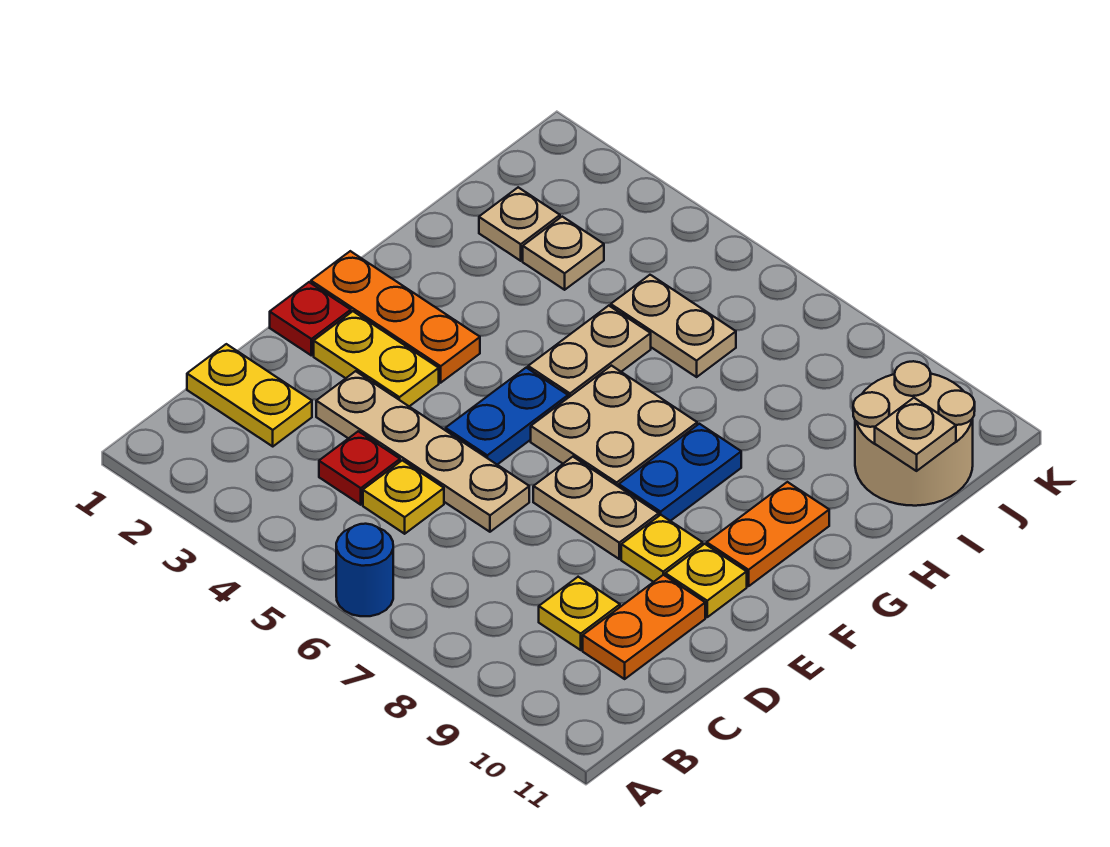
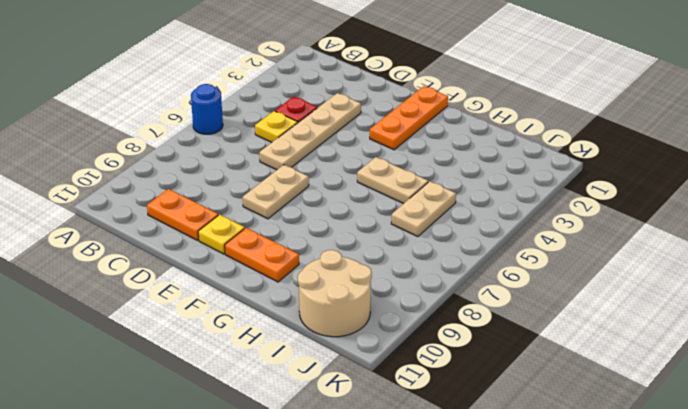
none -> yellow plate C1:C2 level 1
none -> yellow plate C9 level 1
none -> red plate E1 level 1

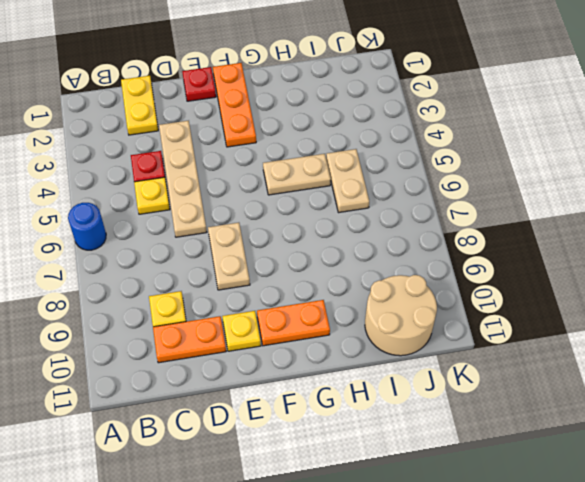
none -> yellow plate E2:E3 level 1
none -> blue plate E5:F5 level 1
none -> yellow plate E9 level 1

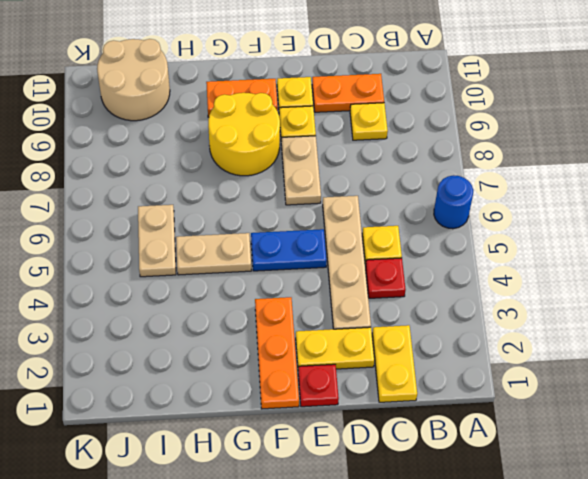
yellow plate D2:E2 level 1 -> yellow plate E2:E3 level 1
yellow round brick F8:G9 level 1 -> blue plate F8:G8 level 1
none -> tan plate F6:G7 level 1
none -> tan plate I2 level 1
none -> tan plate I3 level 1

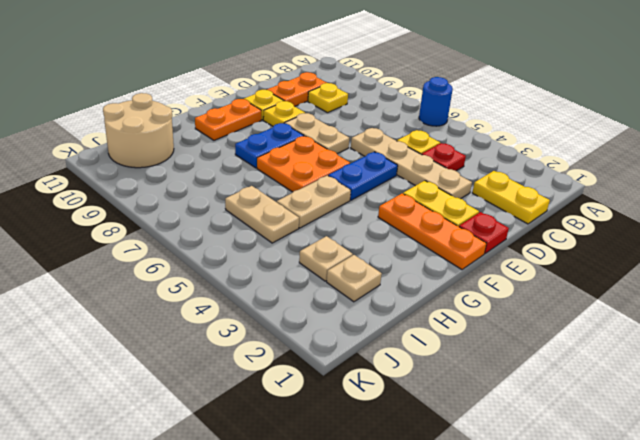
orange plate F6:G7 level 1 -> tan plate F6:G7 level 1
none -> tan plate I11 level 2

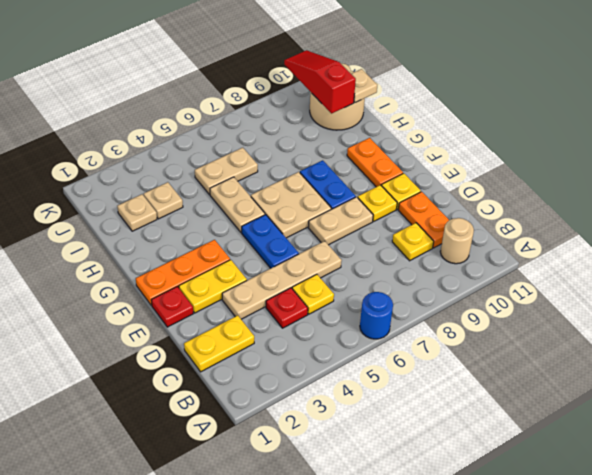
tan round brick B10 level 1 -> none
red slope I10:K10 level 2 top I -> none

